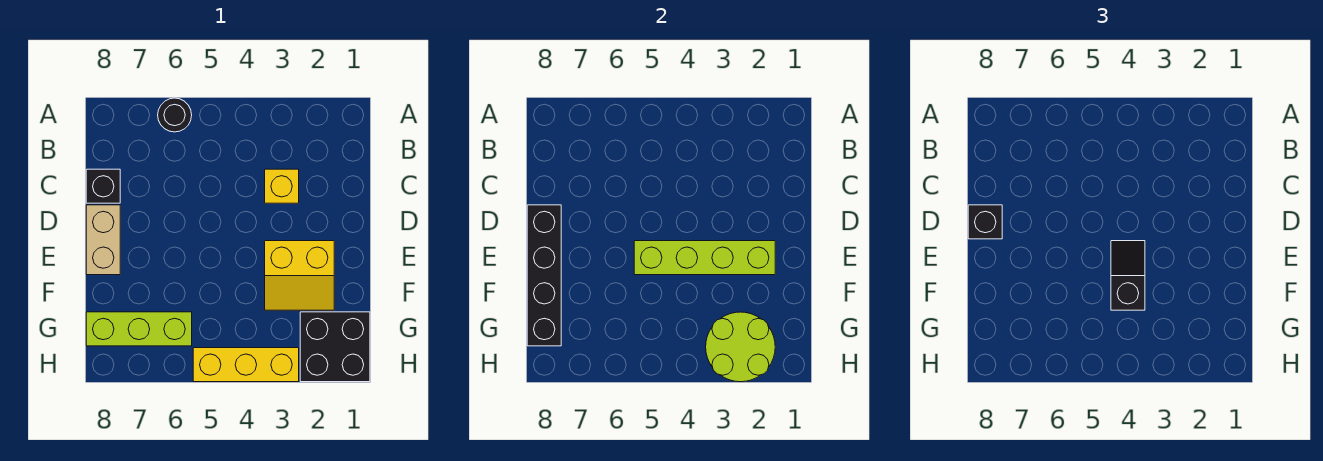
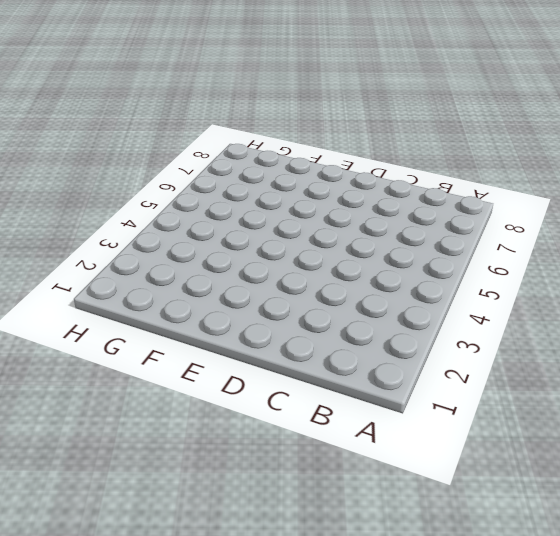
none -> black round brick A6 level 1
none -> yellow brick C3 level 1
none -> black brick C8 level 1

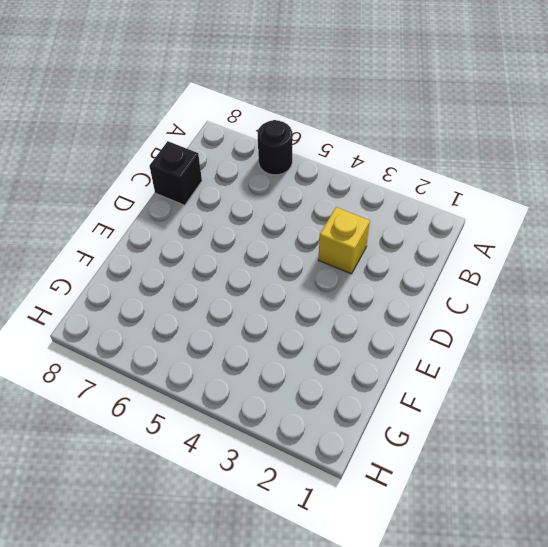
none -> tan brick D8:E8 level 1
none -> yellow slope E2:F3 level 1 top E
none -> black brick G1:H2 level 1

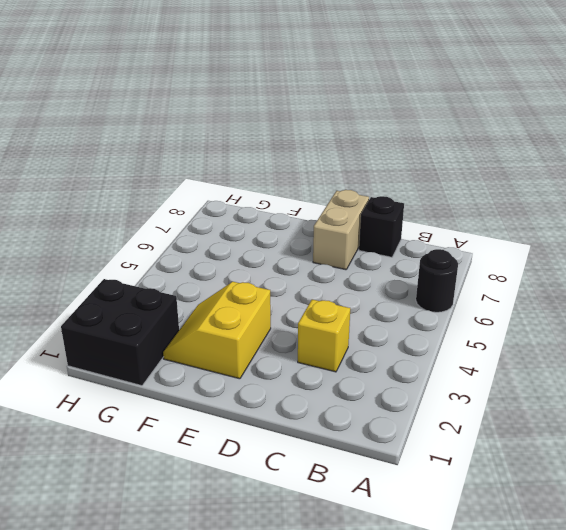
tan brick D7:D8 level 1 -> tan brick D8:E8 level 1
none -> lime brick G6:G8 level 1
none -> yellow brick H3:H5 level 1
none -> black brick D8:G8 level 2

